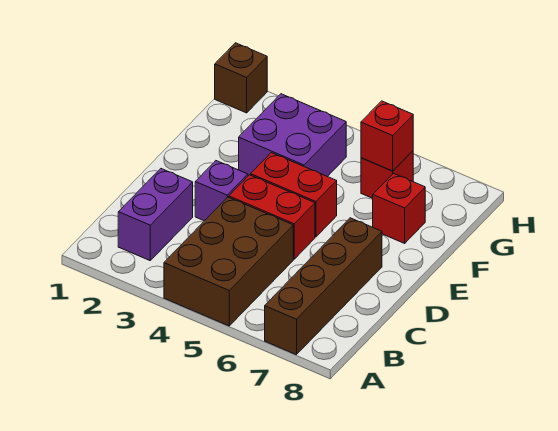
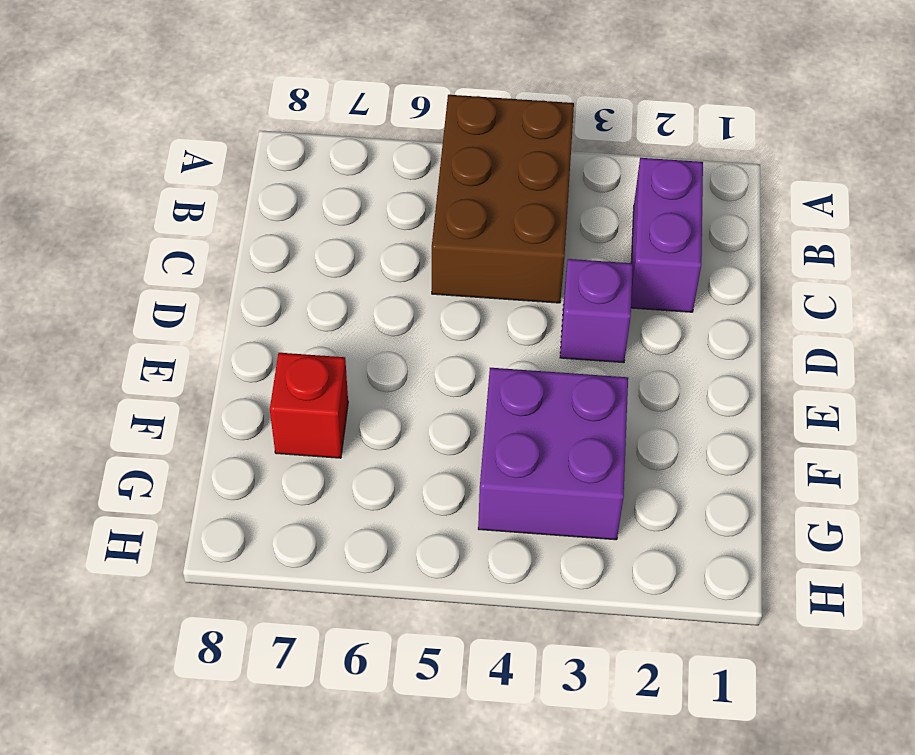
none -> brown brick A7:D7 level 1
none -> red brick D4:D5 level 1

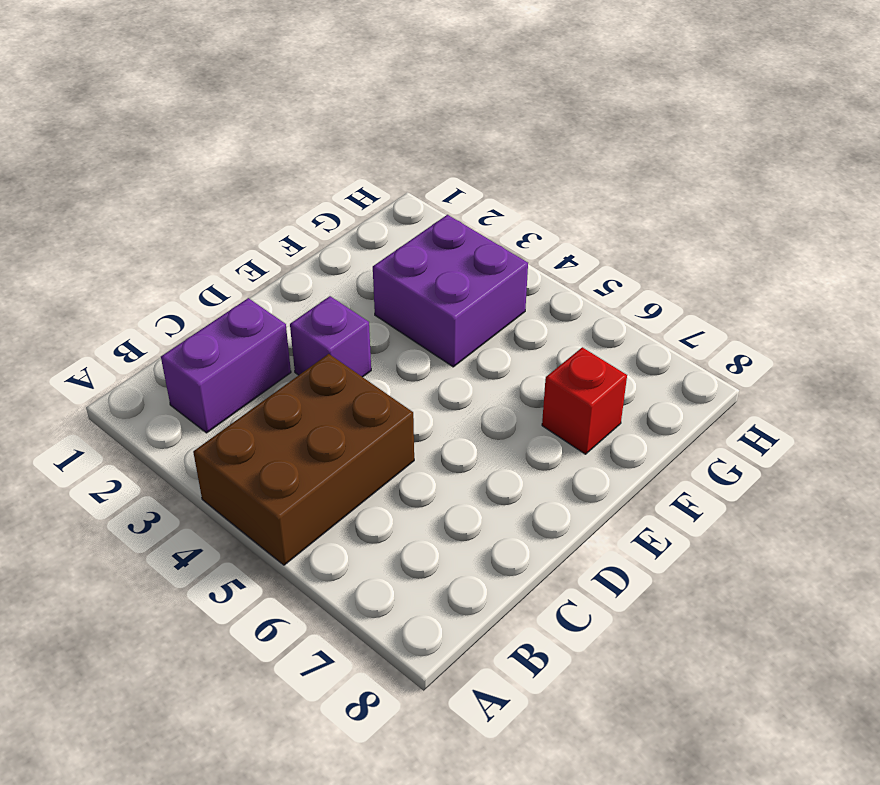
none -> brown brick A7:D7 level 1
none -> red brick D4:D5 level 1

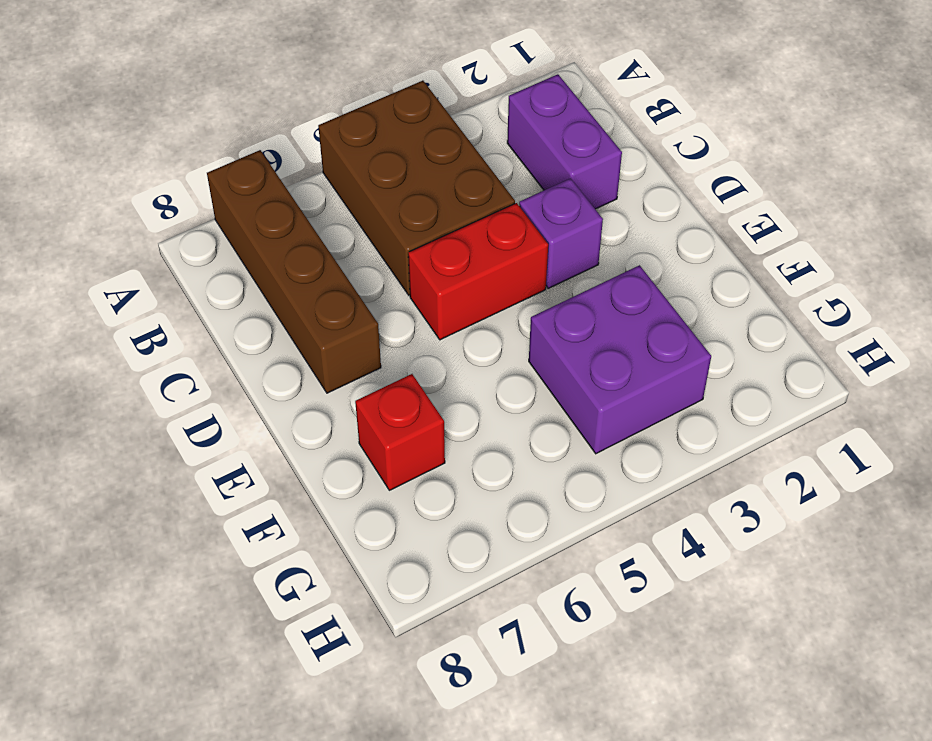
none -> red brick E4:E5 level 1
none -> red brick G6 level 1

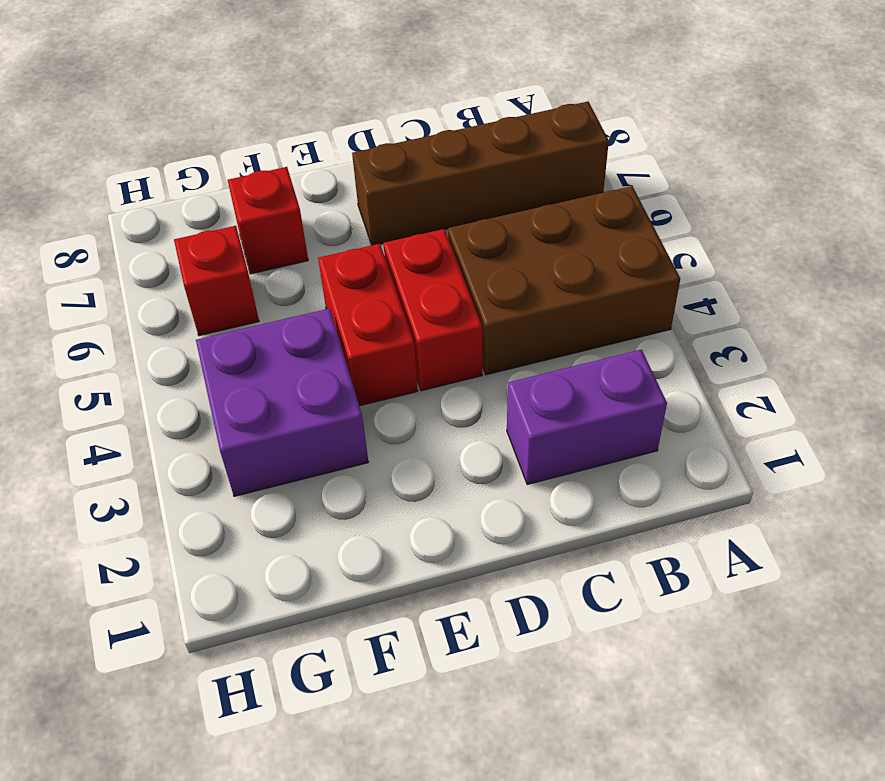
none -> purple brick D3 level 1
none -> brown brick H1 level 1

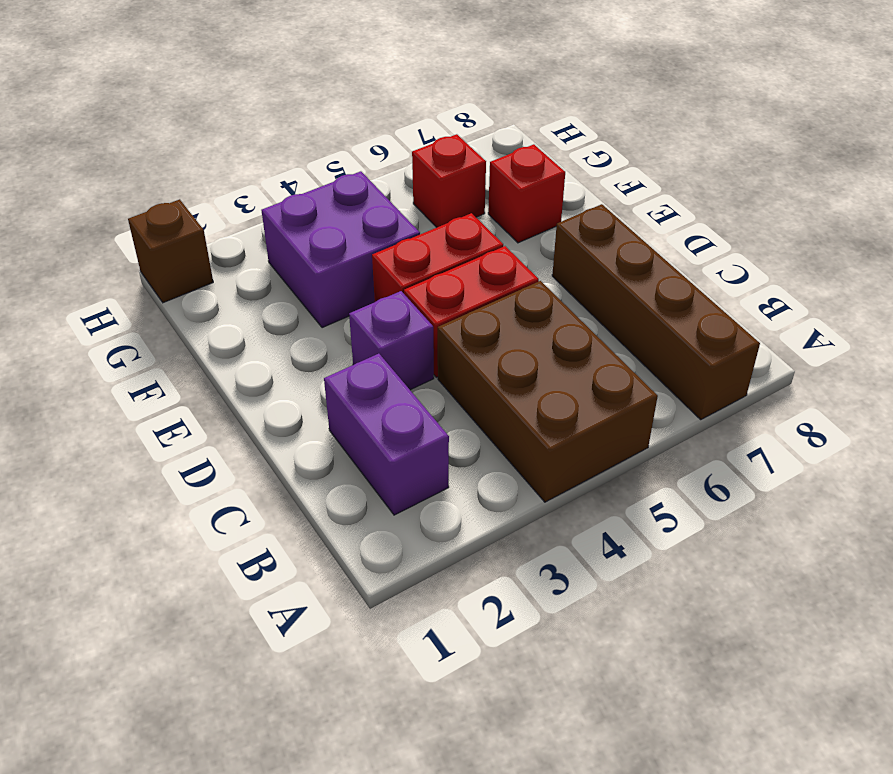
none -> red brick G6 level 2

